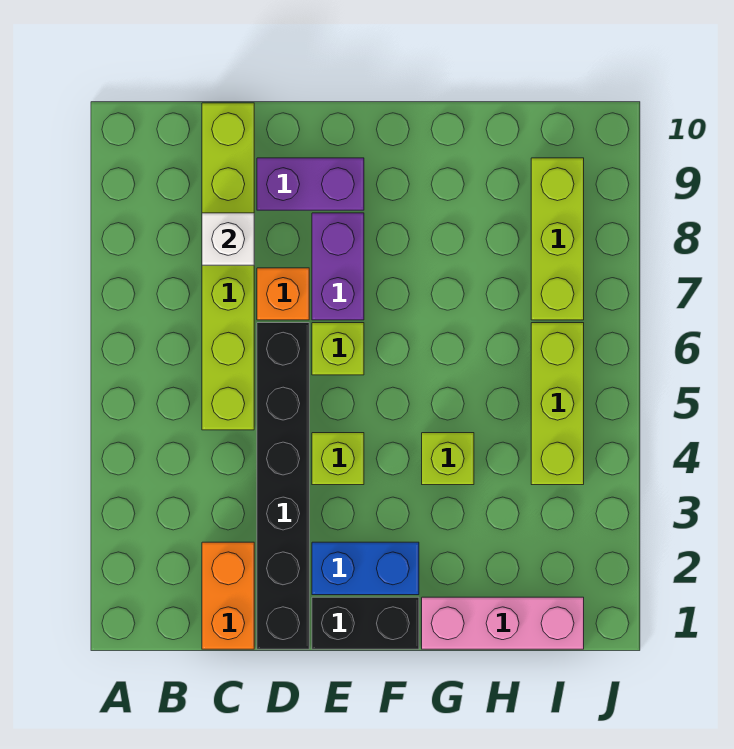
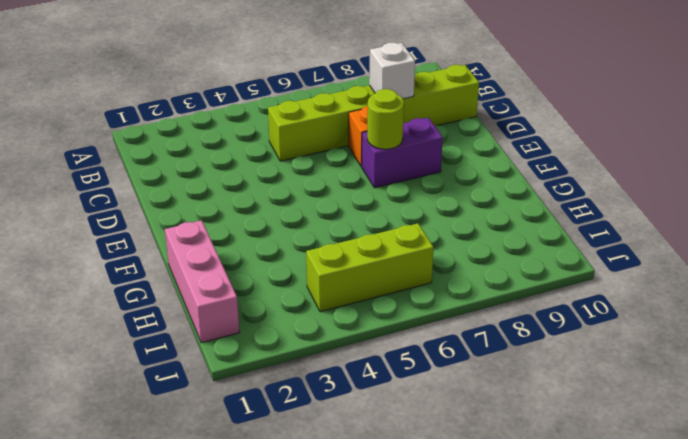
lime round brick E7 level 2 -> none
none -> orange brick C1:C2 level 1
none -> black brick D1:D6 level 1
none -> purple brick D9:E9 level 1

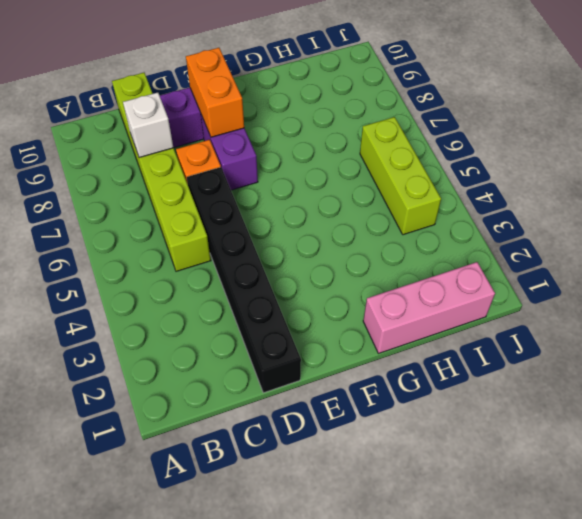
orange brick E8:E9 level 2 -> orange brick C1:C2 level 1
none -> black brick E1:F1 level 1
none -> blue brick E2:F2 level 1
none -> lime brick E4 level 1

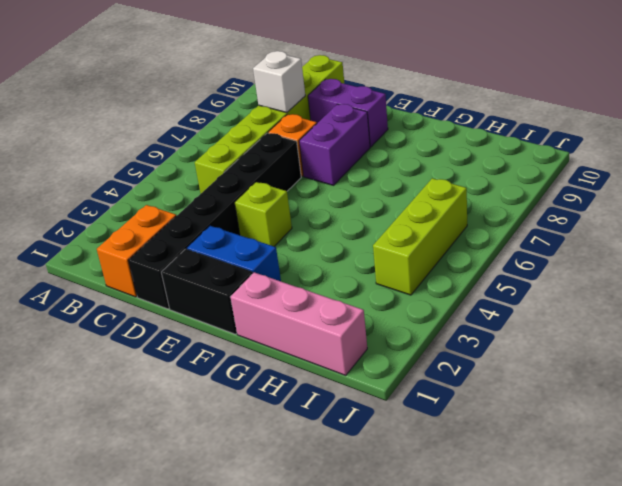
none -> lime brick E6 level 1
none -> lime brick G4 level 1
none -> lime brick I7:I9 level 1

